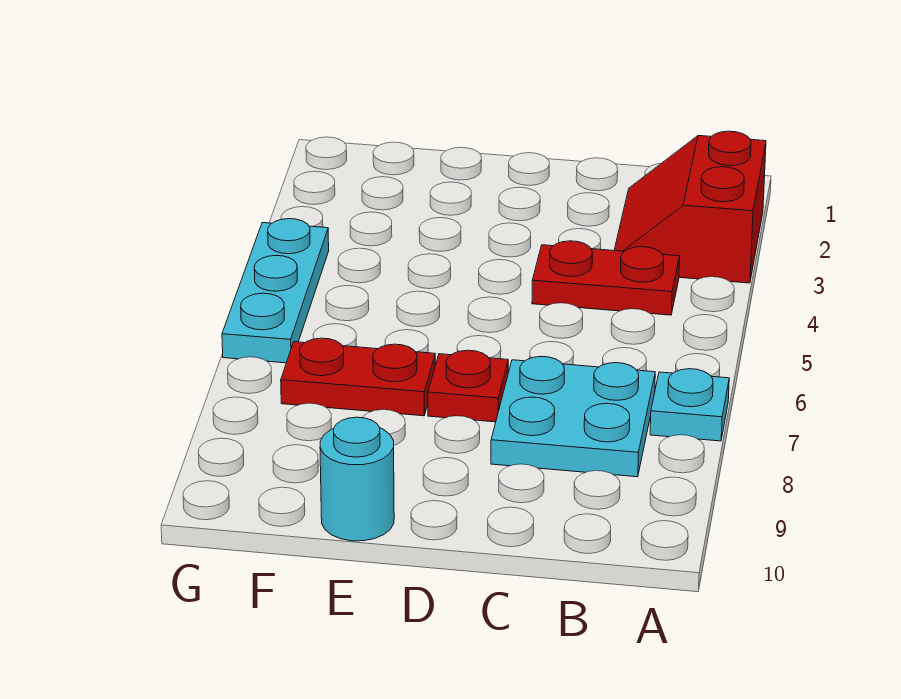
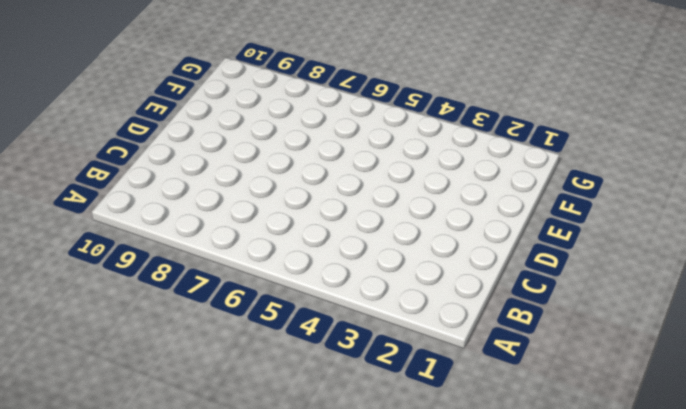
none -> red slope A2:B3 level 1 top A
none -> cyan plate A7 level 1

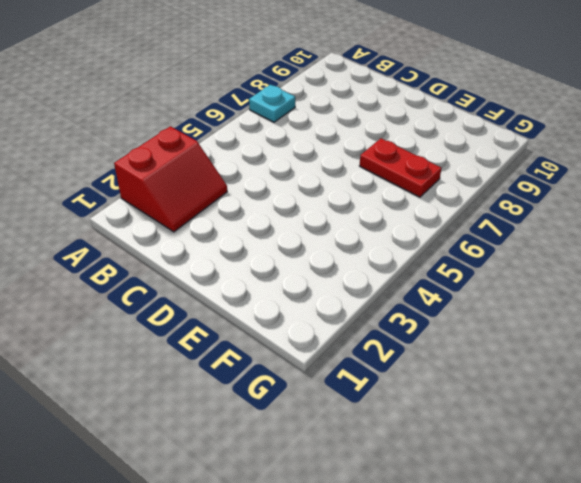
none -> red plate B4:C4 level 1
none -> cyan plate B7:C8 level 1

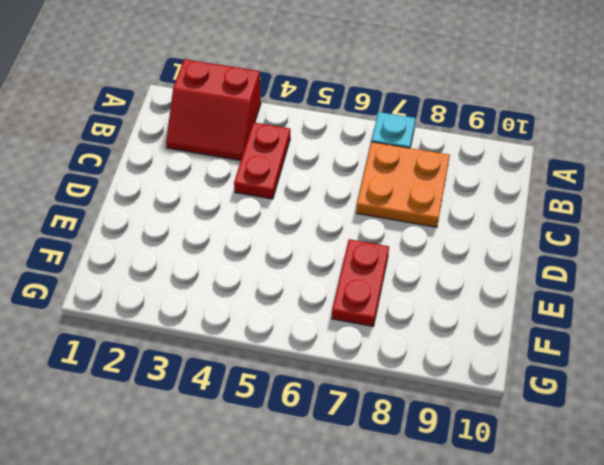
orange plate B7:C8 level 1 -> cyan plate B7:C8 level 1
none -> red plate D7 level 1
none -> cyan round brick E10 level 1

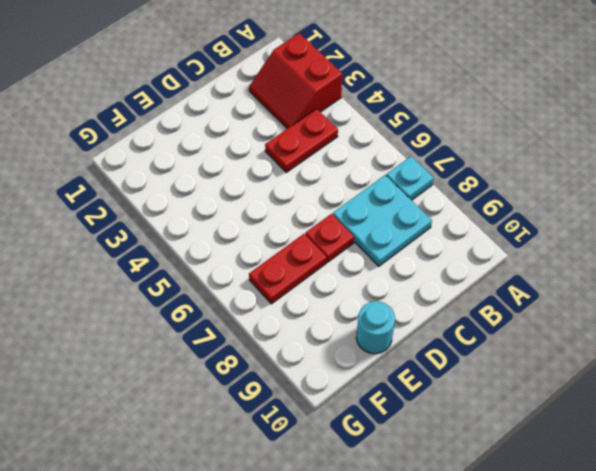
none -> cyan plate G4:G6 level 1

